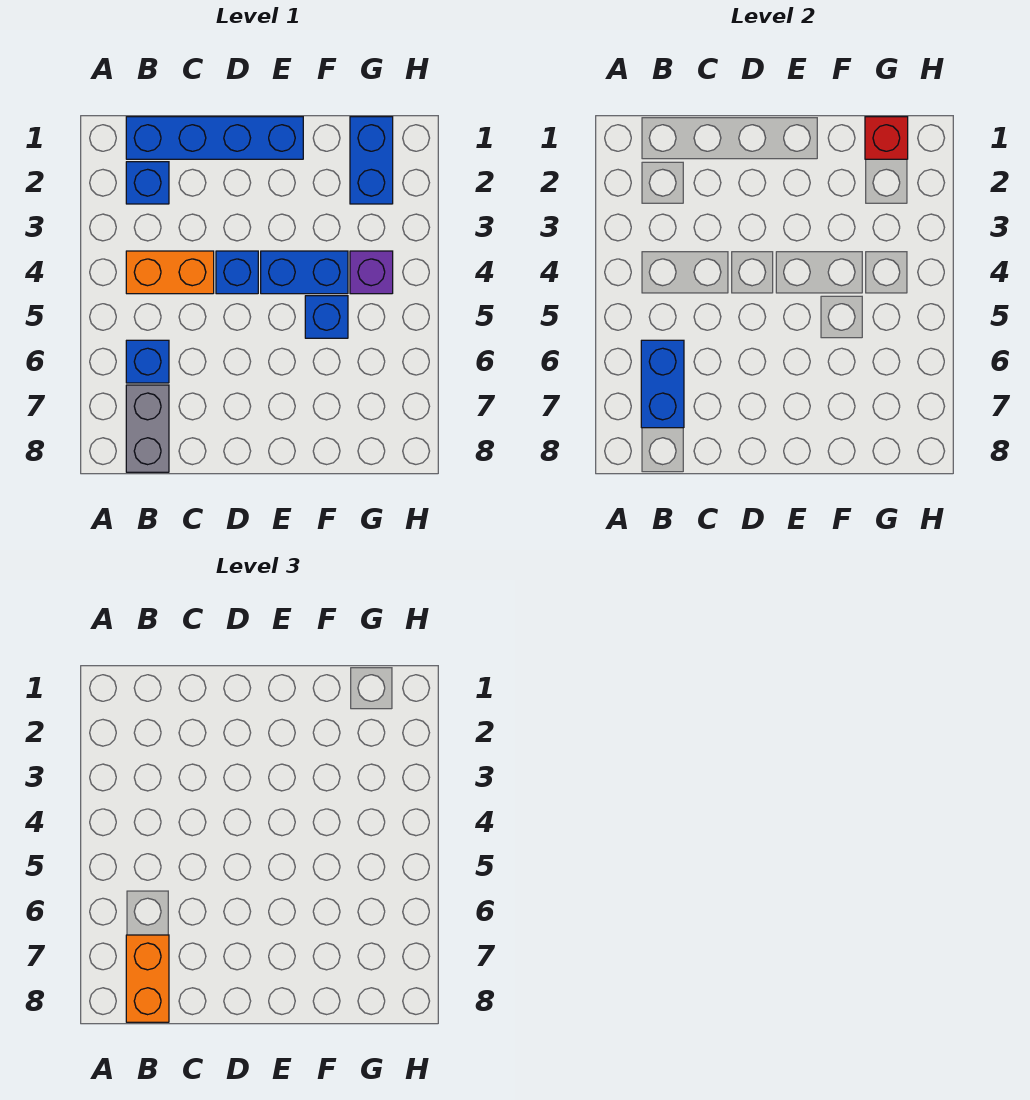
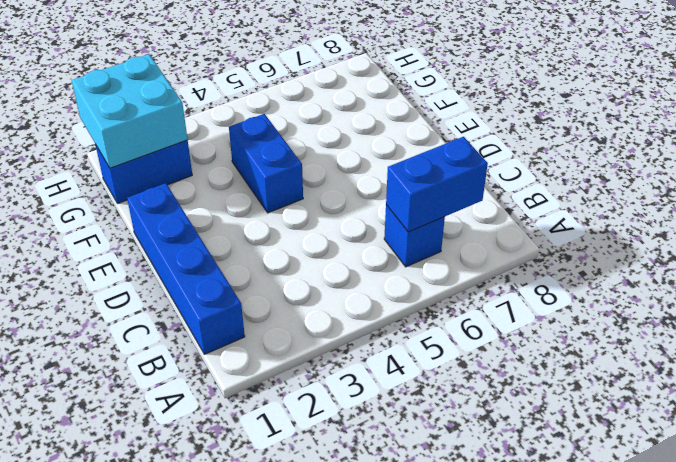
cyan brick G1:H2 level 2 -> red brick G1 level 2
none -> blue brick B2 level 1
none -> orange brick B4:C4 level 1
none -> grey brick B7:B8 level 1

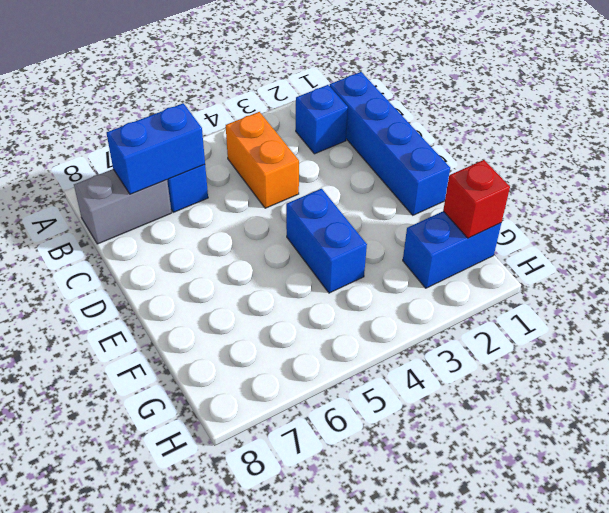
none -> blue brick D4 level 1
none -> blue brick F5 level 1
none -> purple brick G4 level 1

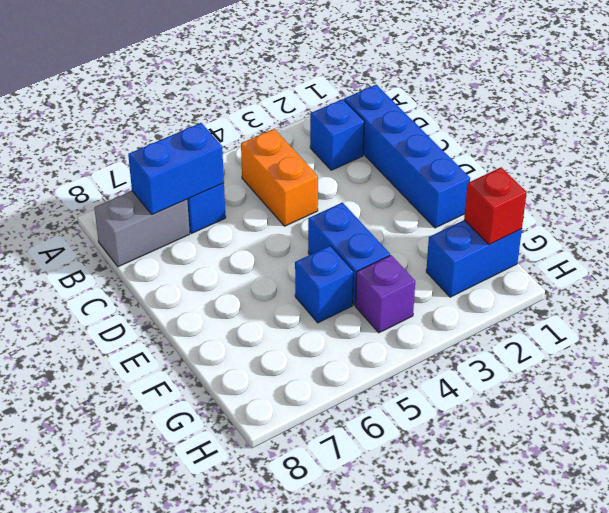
none -> blue brick D4 level 1
none -> orange brick B7:B8 level 3

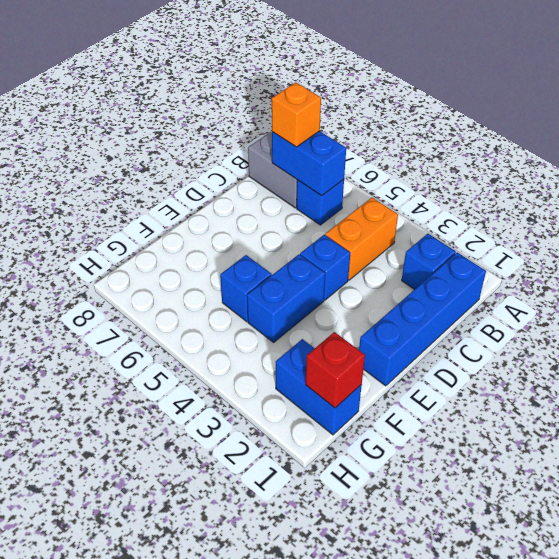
orange brick B7 level 3 -> orange brick B7:B8 level 3
none -> purple brick G4 level 1

